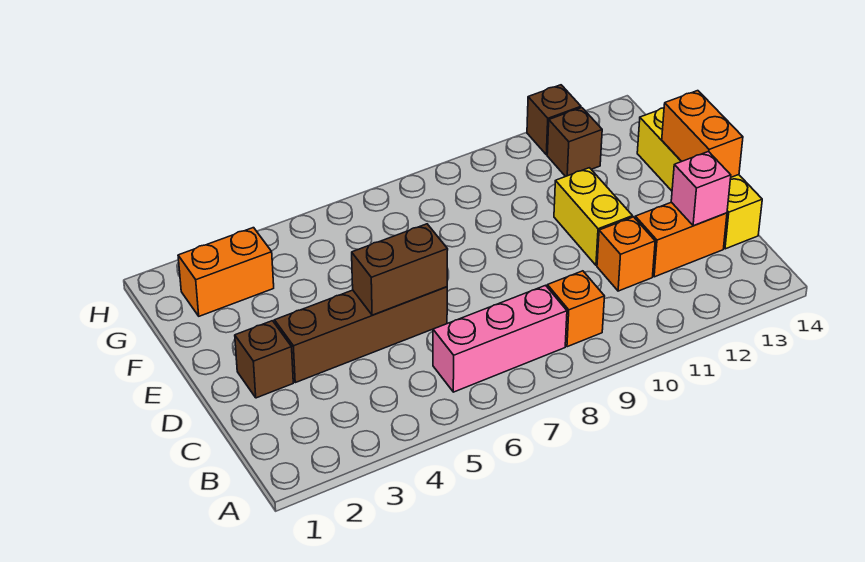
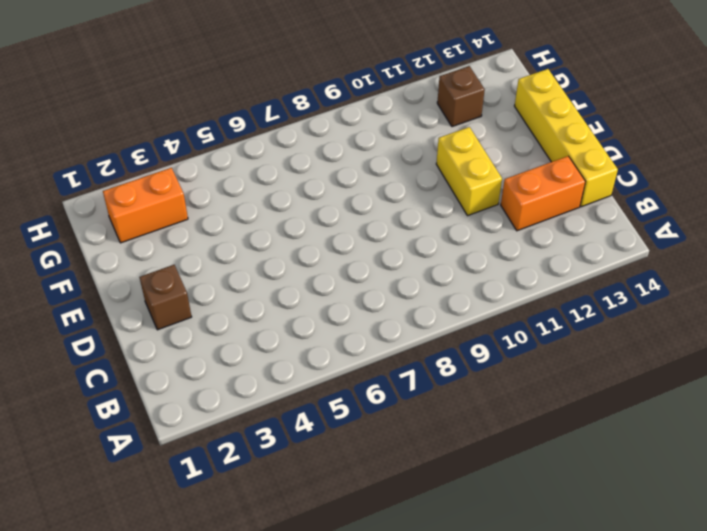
none -> pink brick B6:B8 level 1
none -> orange brick B9 level 1
none -> orange brick C11 level 1

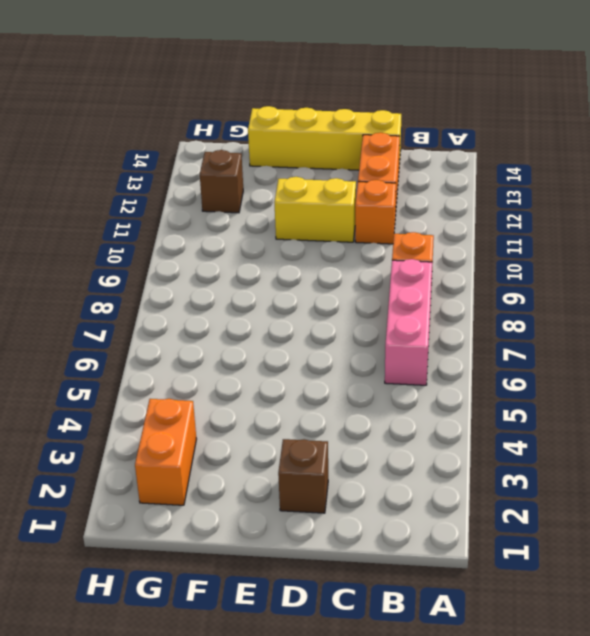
none -> brown brick D3:D6 level 1
none -> brown brick H12 level 1
none -> pink brick C13 level 2

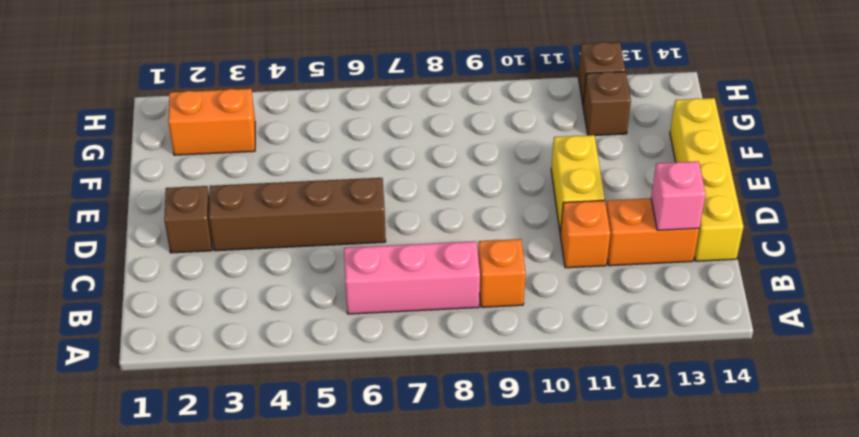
none -> brown brick D5:D6 level 2
none -> orange brick D14:E14 level 2

